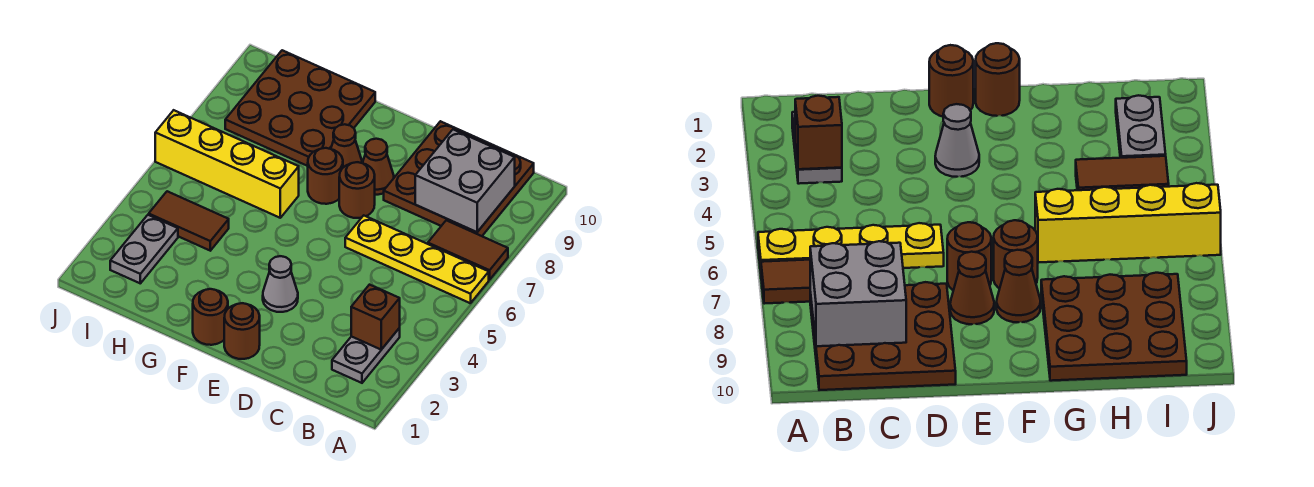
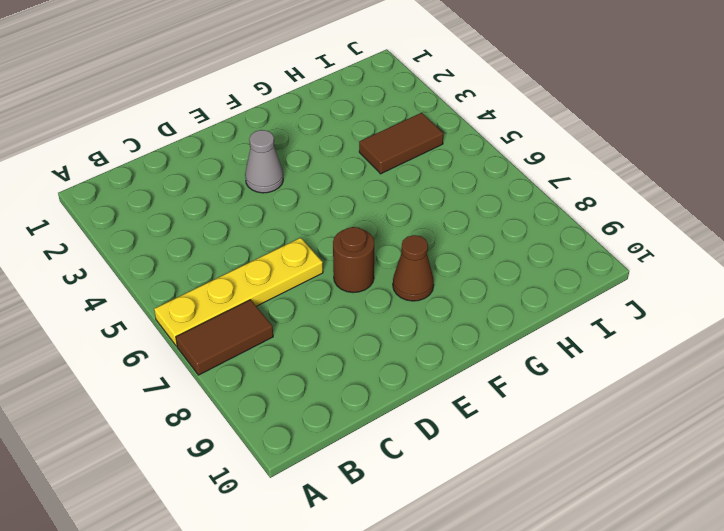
none -> grey plate B2:B3 level 1
none -> brown plate B8:D10 level 1
none -> brown round brick E1 level 1

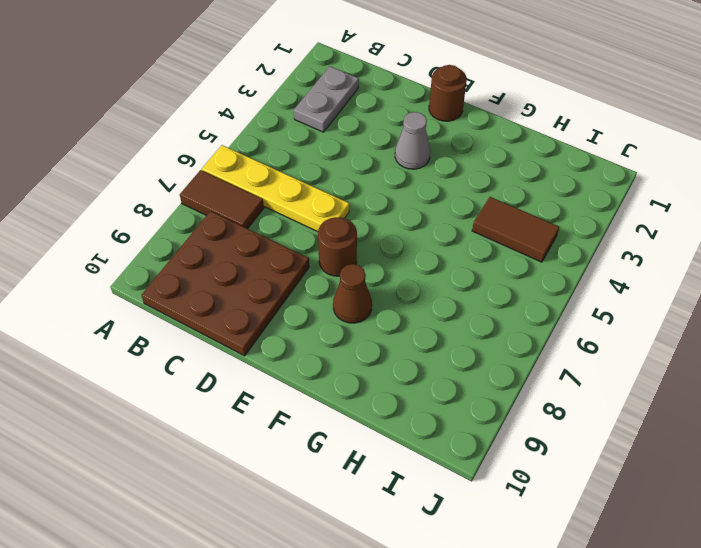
none -> brown cone E8 level 1
none -> brown round brick F1 level 1
none -> brown round brick F7 level 1

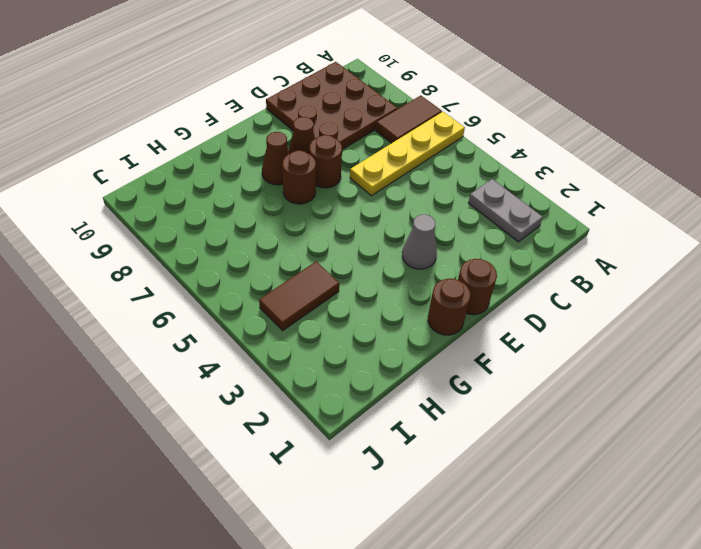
none -> yellow brick G6:J6 level 1
none -> brown plate G8:I10 level 1
none -> grey plate I2:I3 level 1

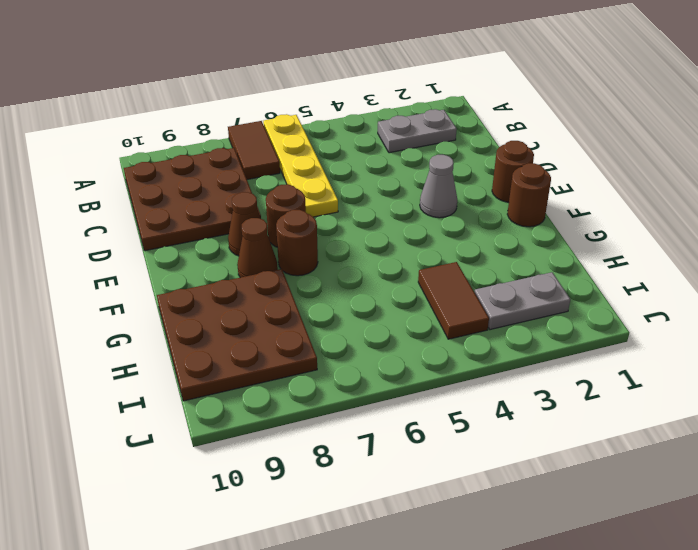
none -> yellow brick G6:J6 level 1
none -> brown brick B3 level 2
none -> grey brick B8:C9 level 2

